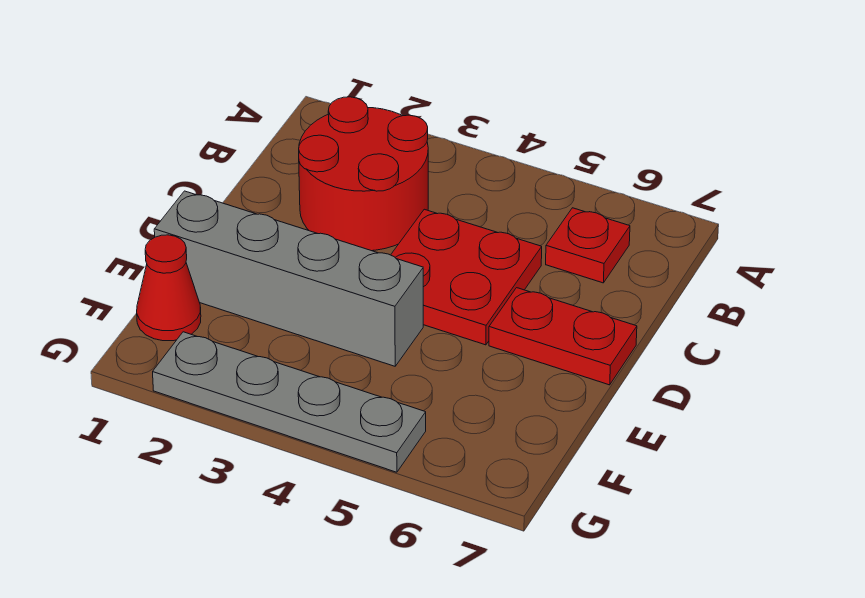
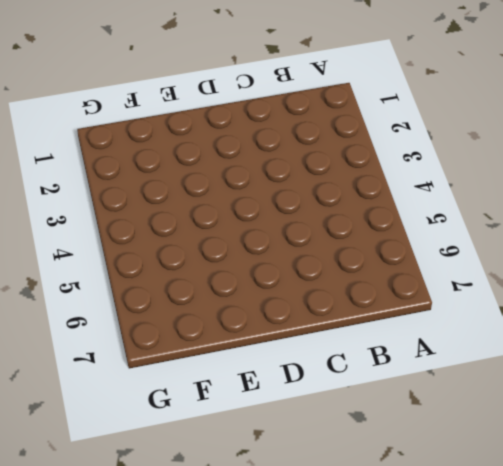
none -> red round brick B2:C3 level 1
none -> red plate B6 level 1

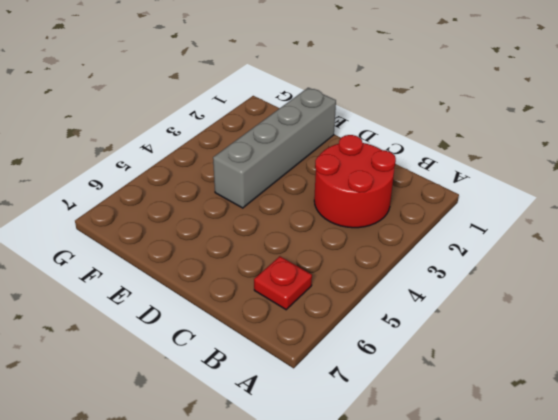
none -> red plate C4:D5 level 1
none -> red plate D6:D7 level 1

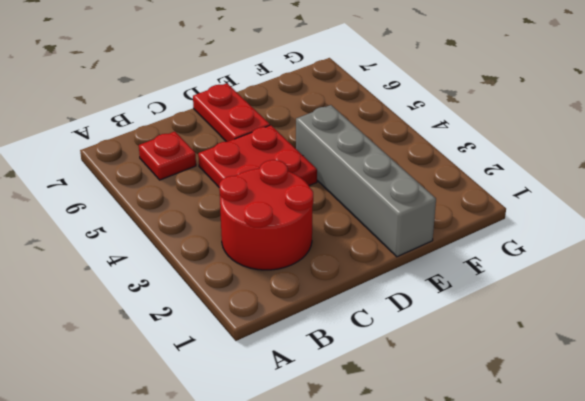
none -> red cone F1 level 1
none -> grey plate G2:G5 level 1

